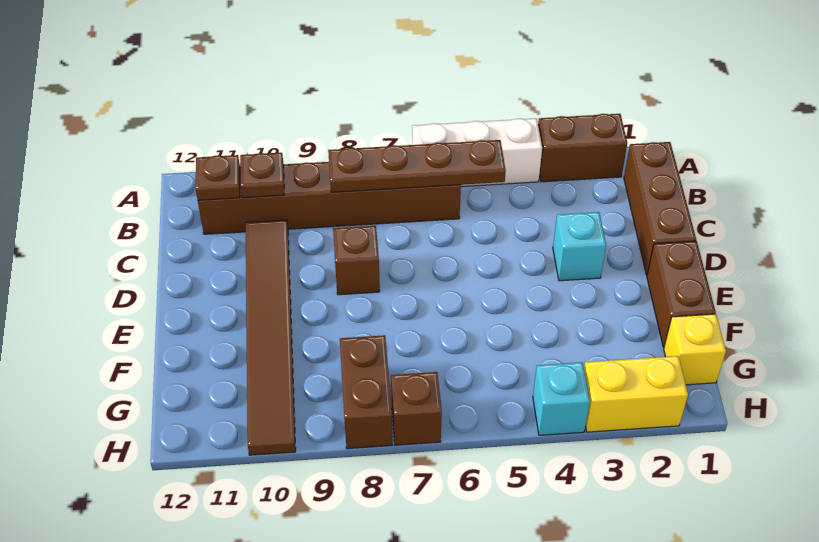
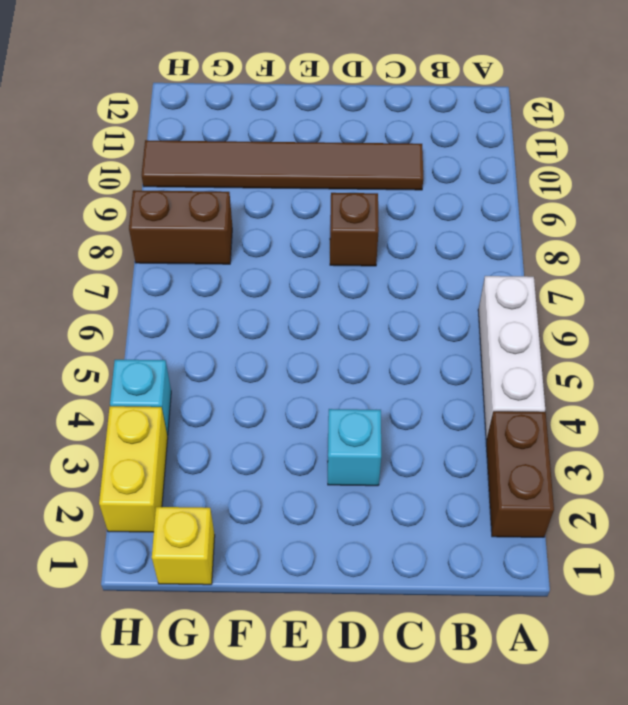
none -> brown brick B1:D1 level 1
none -> brown brick B6:B11 level 1
none -> brown brick E1:F1 level 1

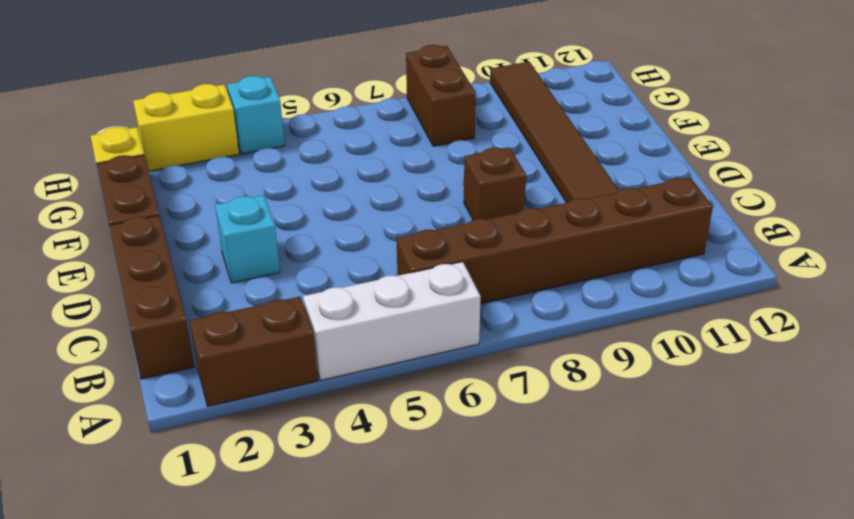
none -> brown brick H7 level 1
none -> brown plate B5:B8 level 2
none -> brown plate B10 level 2

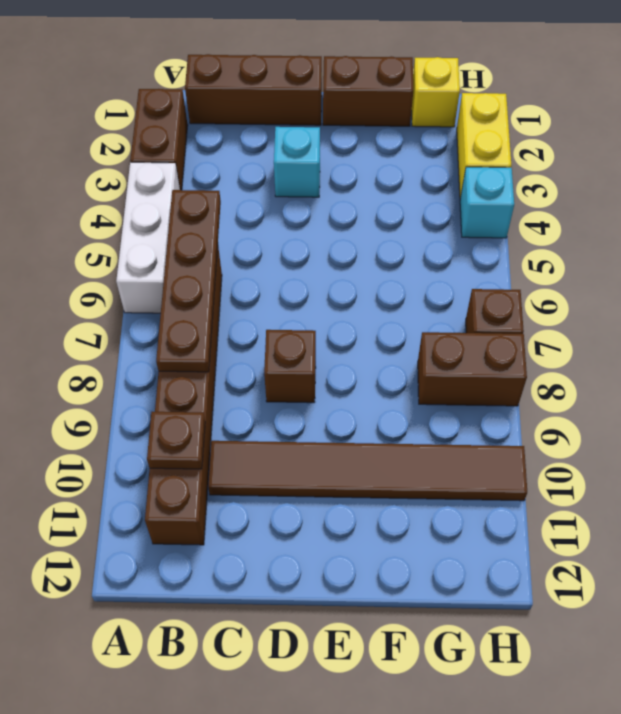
none -> brown plate B11 level 2

